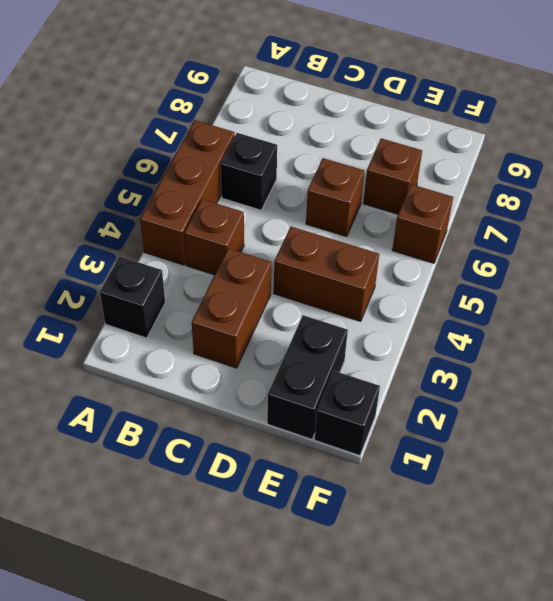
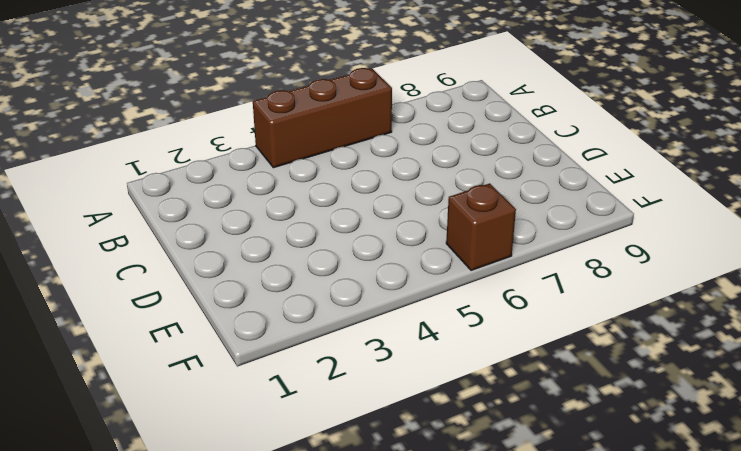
none -> black brick A2 level 1
none -> brown brick B4 level 1

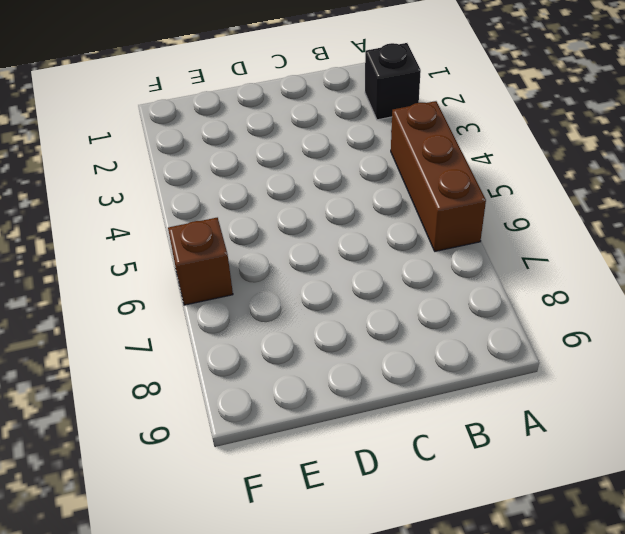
none -> brown brick B4 level 1
none -> black brick B6 level 1

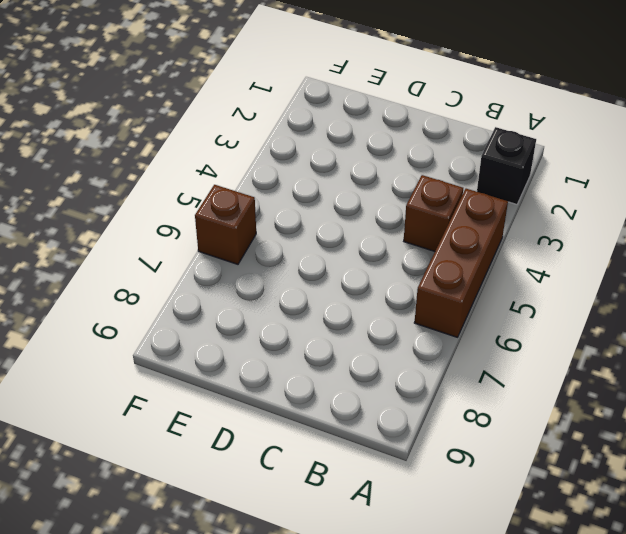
none -> black brick B6 level 1
none -> brown brick C2:C3 level 1

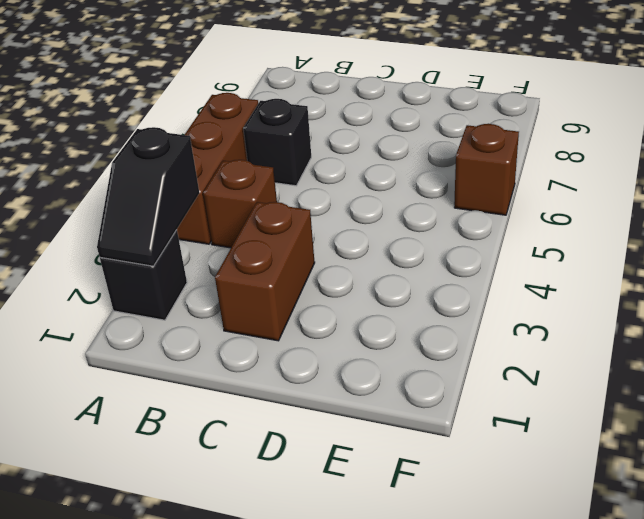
black slope A2:A3 level 2 top 3 -> none
none -> brown brick D4:E4 level 1
none -> brown brick D6 level 1

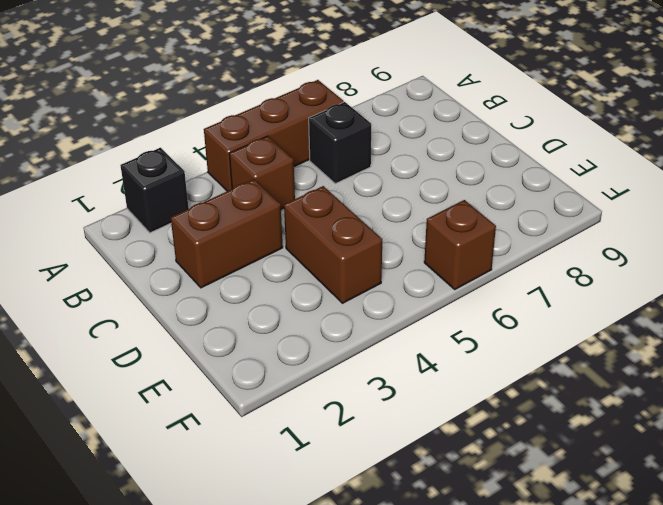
none -> brown brick D6 level 1
none -> black brick E1:E2 level 1

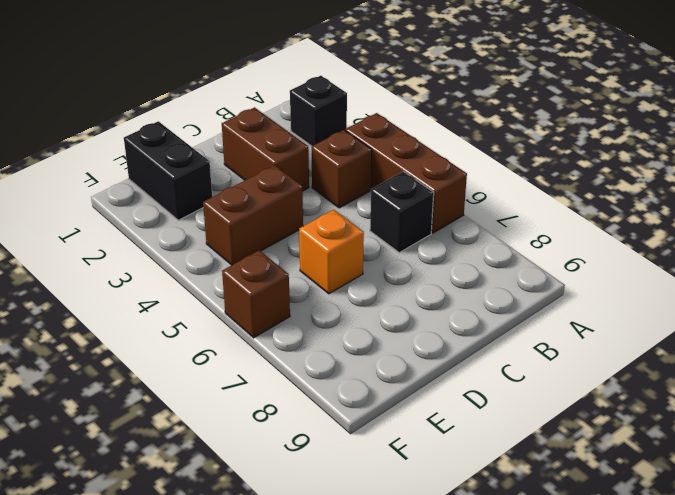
orange brick D6 level 1 -> brown brick D6 level 1
none -> brown brick E7 level 1
none -> black brick F1 level 1

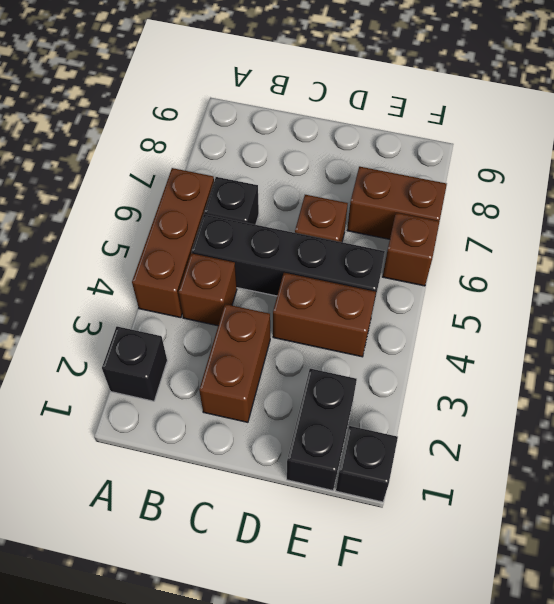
black brick B5:E5 level 1 -> none
brown brick E7:F7 level 1 -> brown brick E7 level 1

